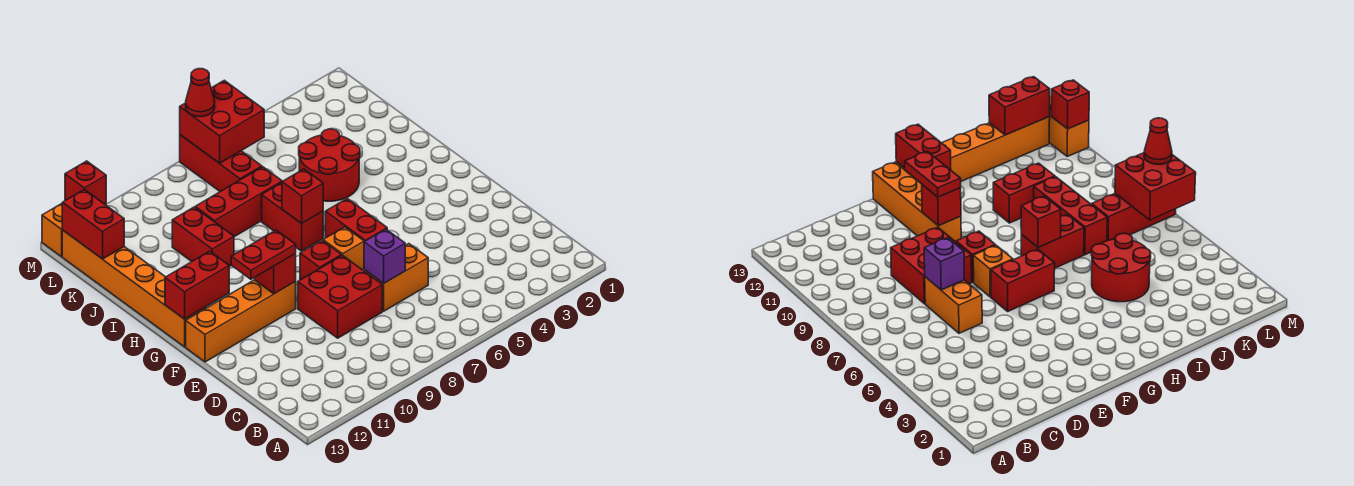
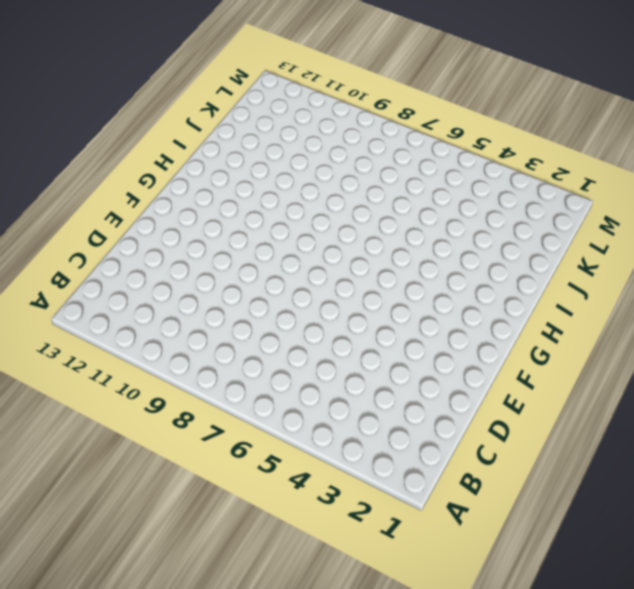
none -> orange brick D6:D7 level 1
none -> red brick D8:E9 level 1
none -> red brick F6:G6 level 1

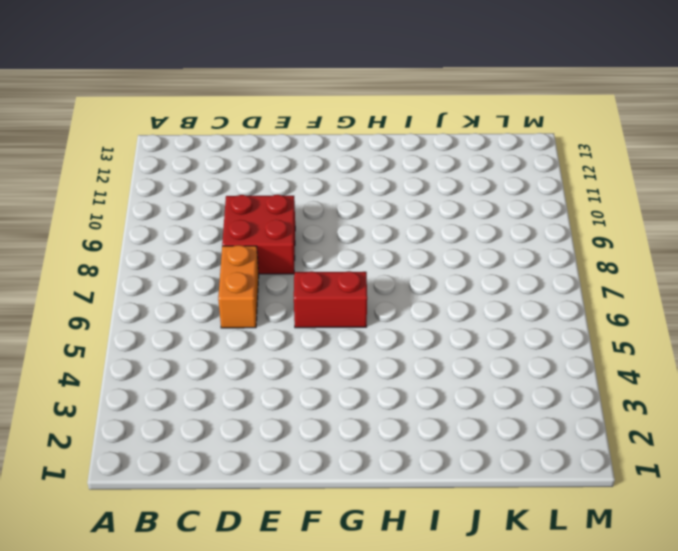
none -> orange brick F7 level 1
none -> red brick F8 level 1
none -> orange brick F10:F13 level 1

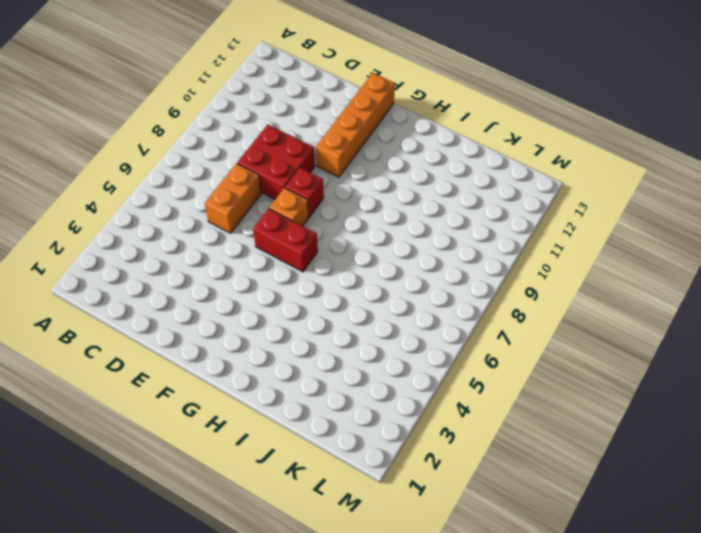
none -> orange brick G13:L13 level 1
none -> red brick H7:I7 level 1
none -> red round brick I4:J5 level 1

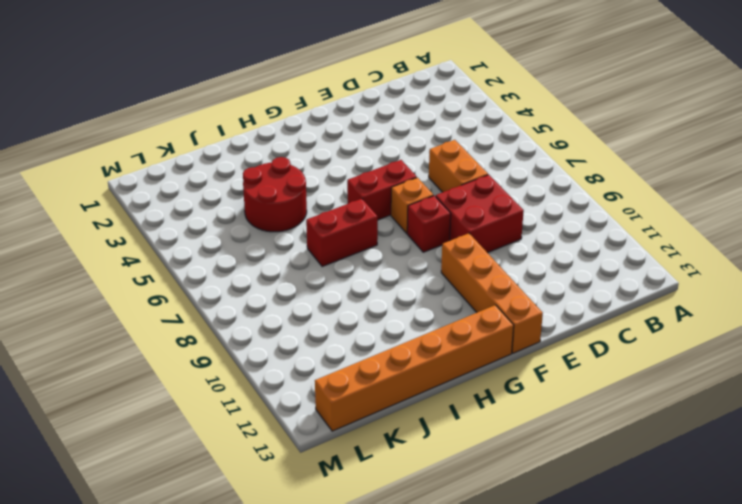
none -> red brick I10:J10 level 1
none -> red brick J7:J9 level 1
none -> red brick K7:M7 level 1

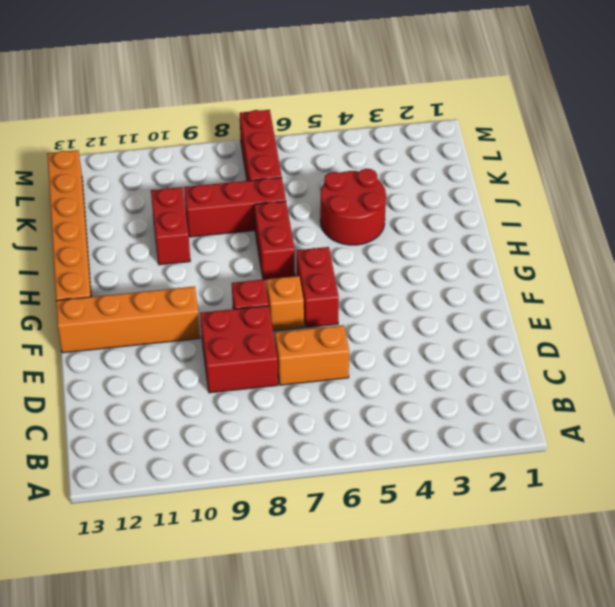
none -> orange brick M12:M13 level 1
none -> purple brick D7 level 2
none -> red brick F10 level 2

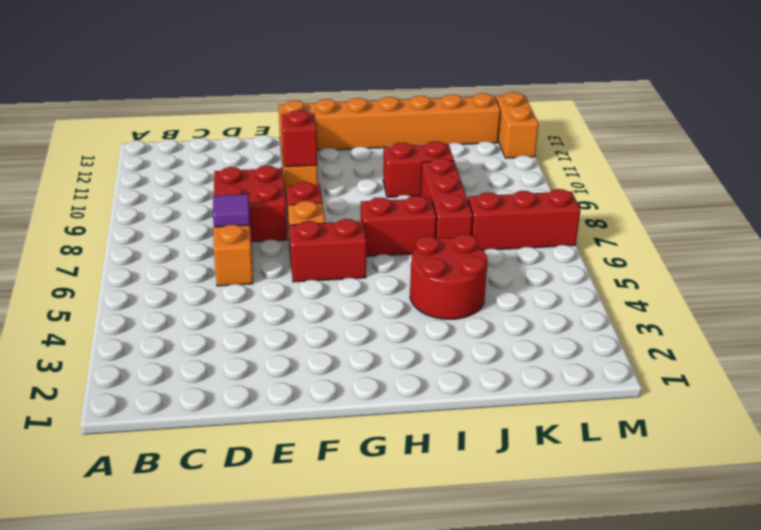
purple tile D7 level 2 -> purple brick D7 level 2
none -> red brick G12:G13 level 2
none -> red brick H7 level 2
none -> red brick K13:L13 level 2

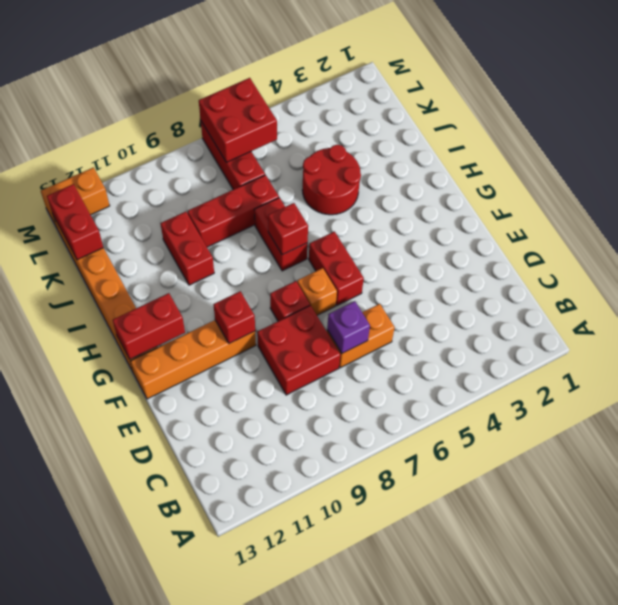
none -> red brick M12 level 2
none -> red plate F10:F11 level 3
none -> red cone M7 level 3

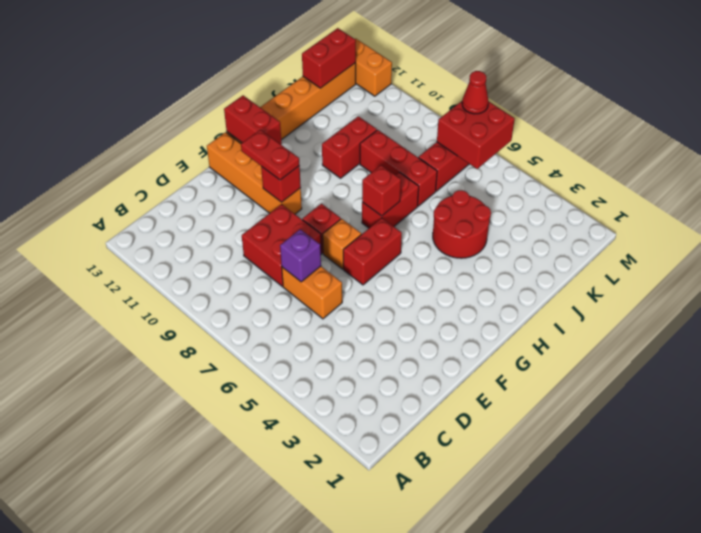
none -> red brick M12 level 2

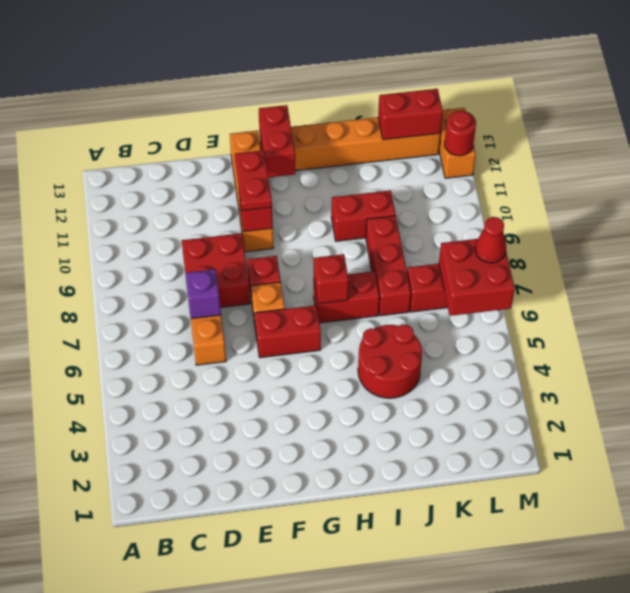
red round brick M12 level 2 -> red brick M12 level 2

